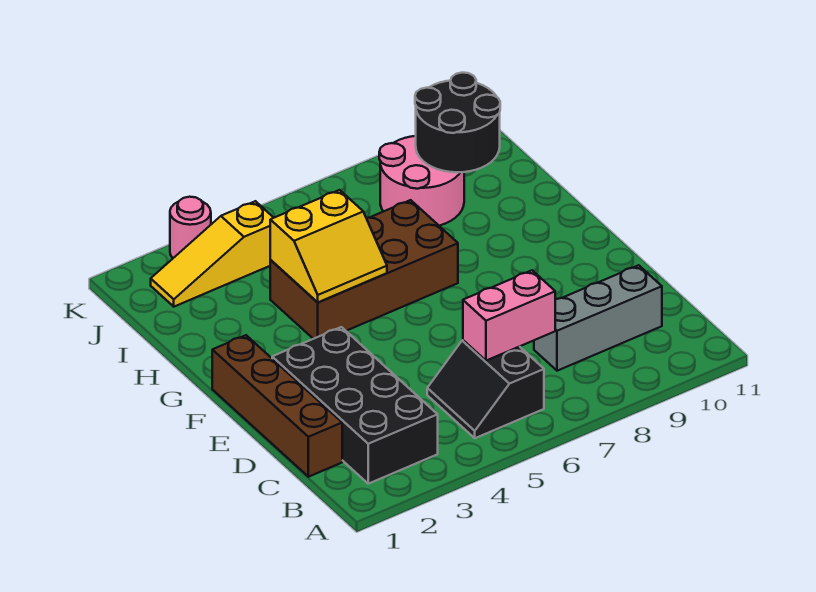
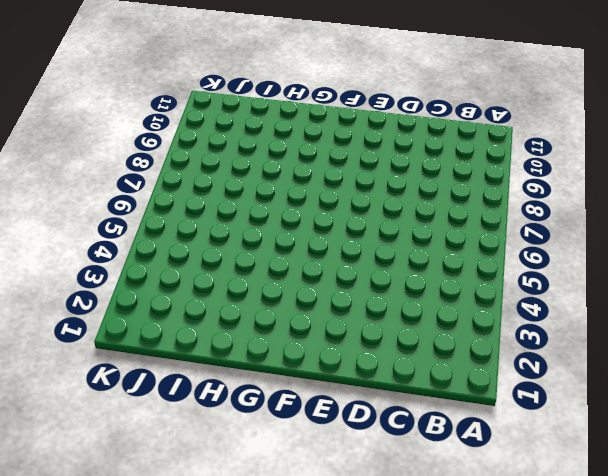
none -> black brick B2:E3 level 1
none -> black slope B5:C6 level 1 top 6

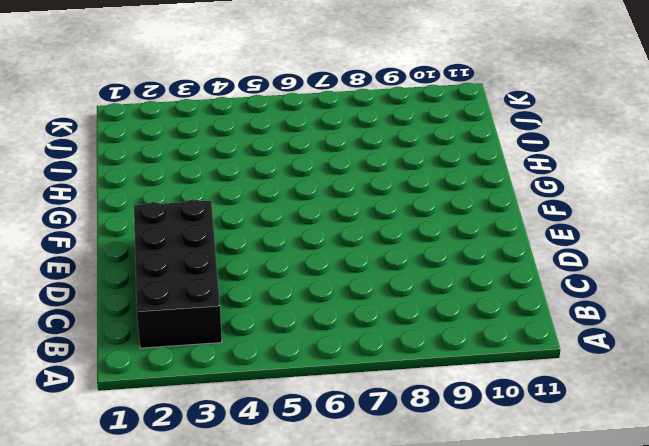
none -> black slope B5:C6 level 1 top 6
none -> brown brick C1:F1 level 1

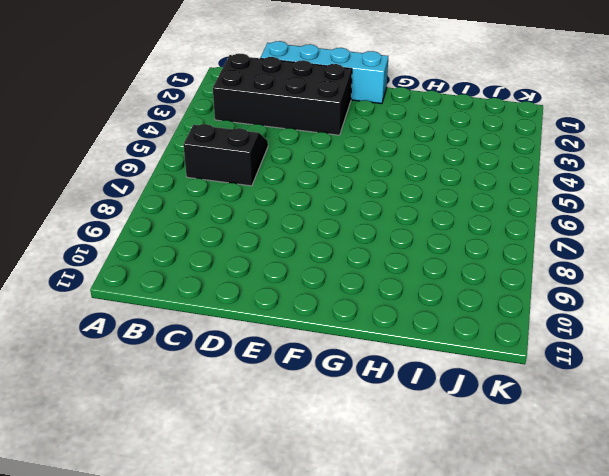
cyan brick C1:F1 level 1 -> brown brick C1:F1 level 1
none -> grey brick C8:C10 level 1
none -> brown brick G4:H7 level 1

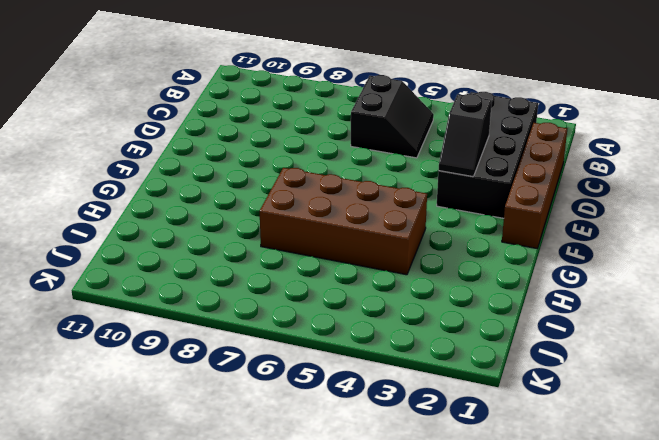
black slope D3:E3 level 2 top D -> none
none -> grey brick C8:C10 level 1
none -> pink round brick I8:J9 level 1

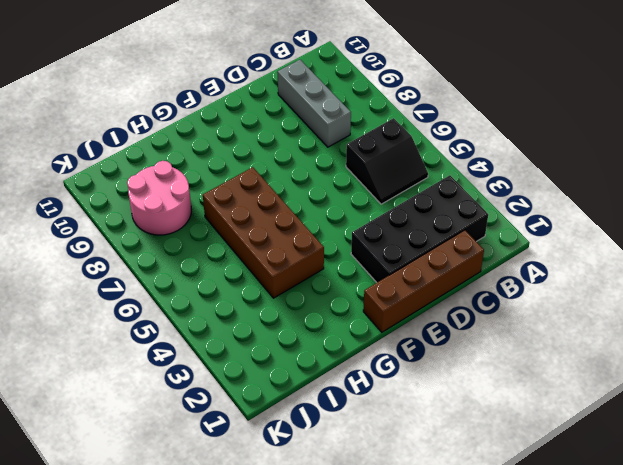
none -> yellow slope J2:J4 level 1 top 4
none -> pink round brick K3 level 1

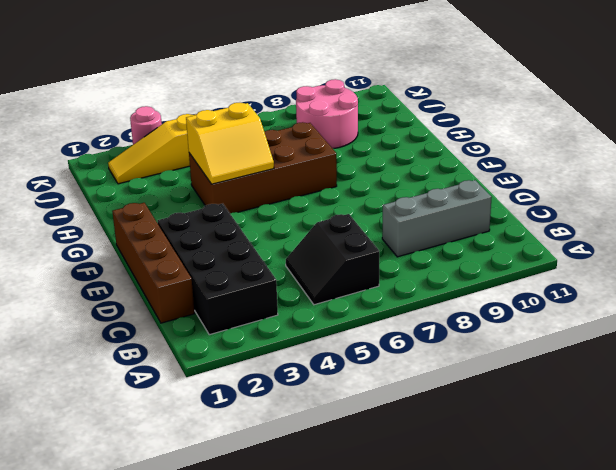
none -> pink brick C6:C7 level 2
none -> black round brick I9:J10 level 2

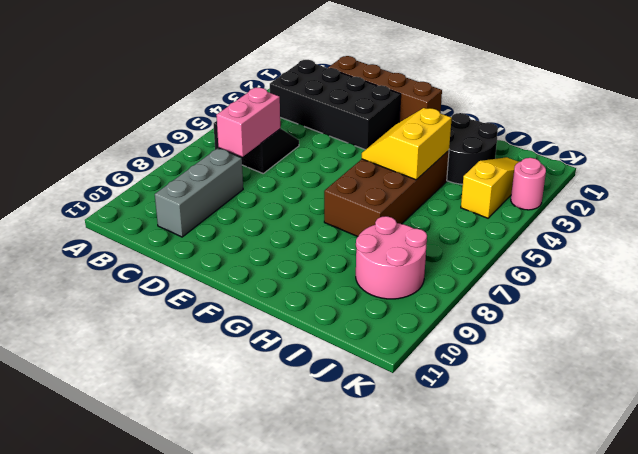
black round brick H2:I3 level 1 -> black round brick I9:J10 level 2

